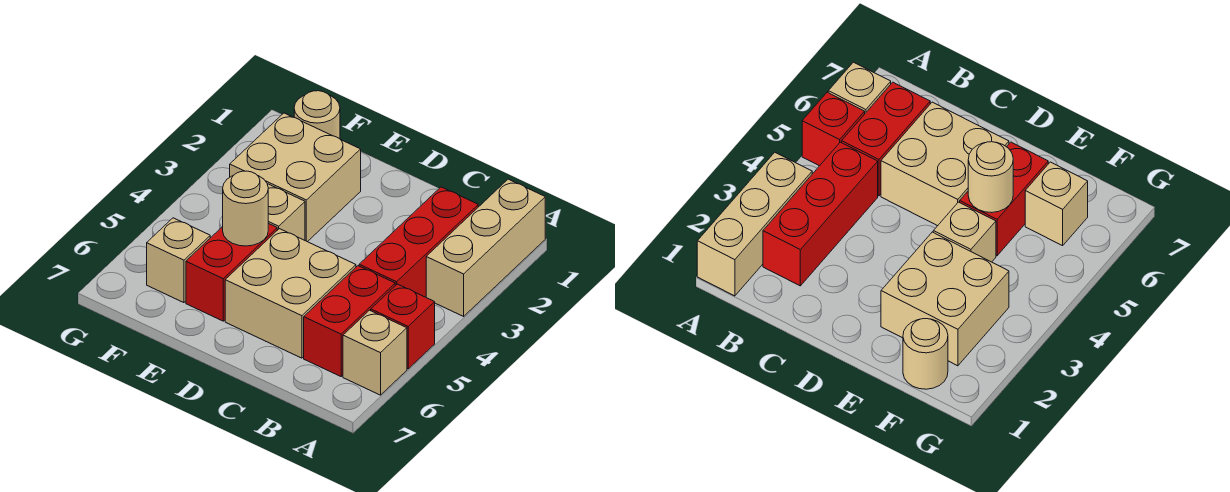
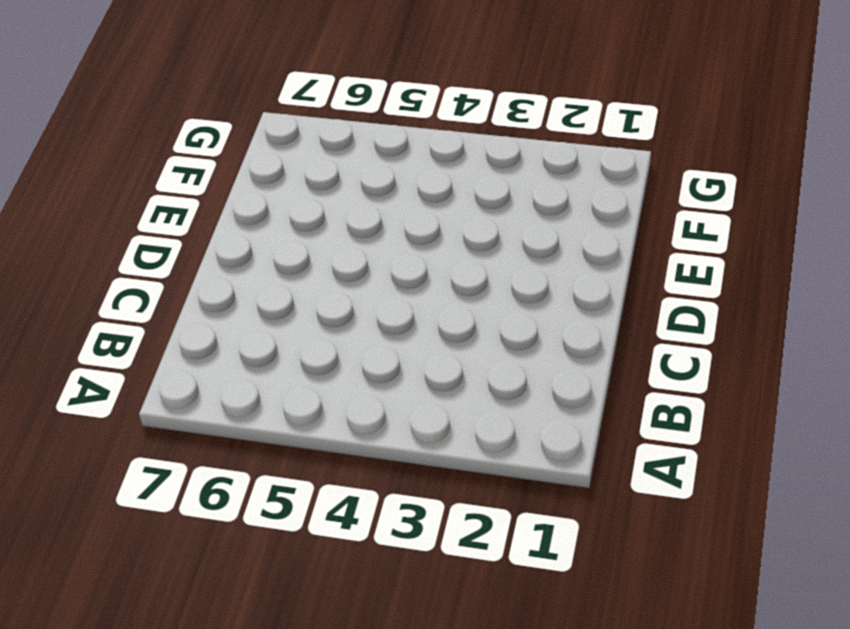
none -> tan brick A1:A3 level 1
none -> red brick A5 level 1
none -> tan brick A6 level 1

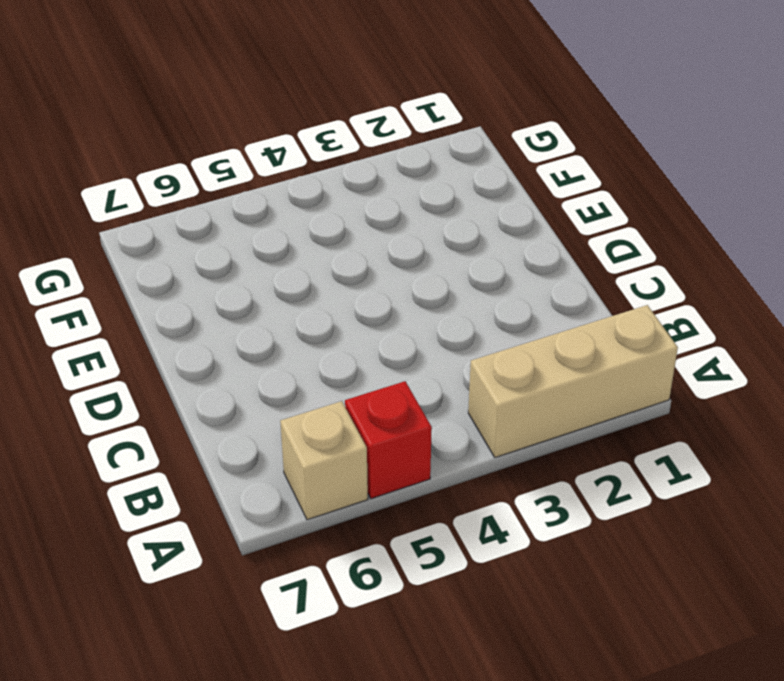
none -> red brick B2:B4 level 1
none -> red brick B5:B6 level 1
none -> tan brick C5:D6 level 1

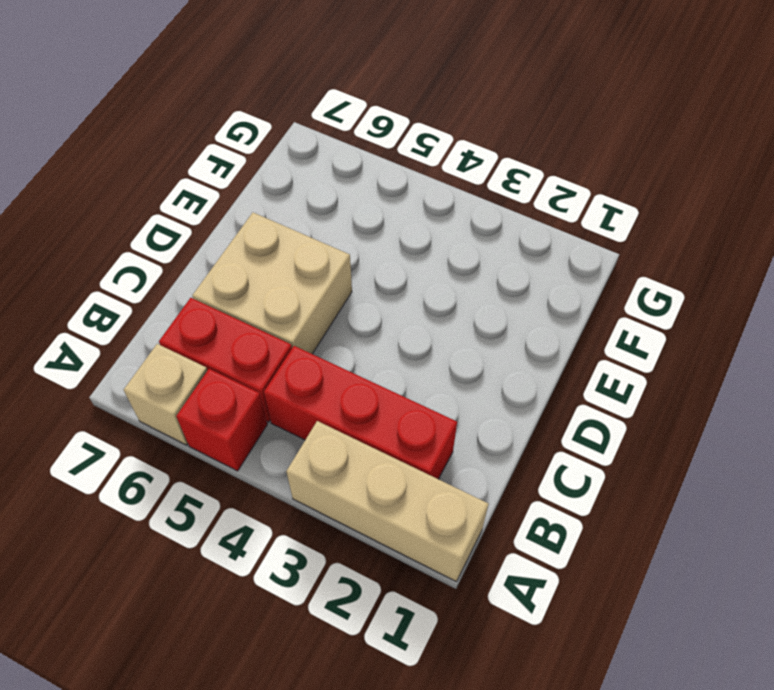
none -> tan brick E2:F3 level 1
none -> tan brick E4 level 1
none -> red brick E5:E6 level 1

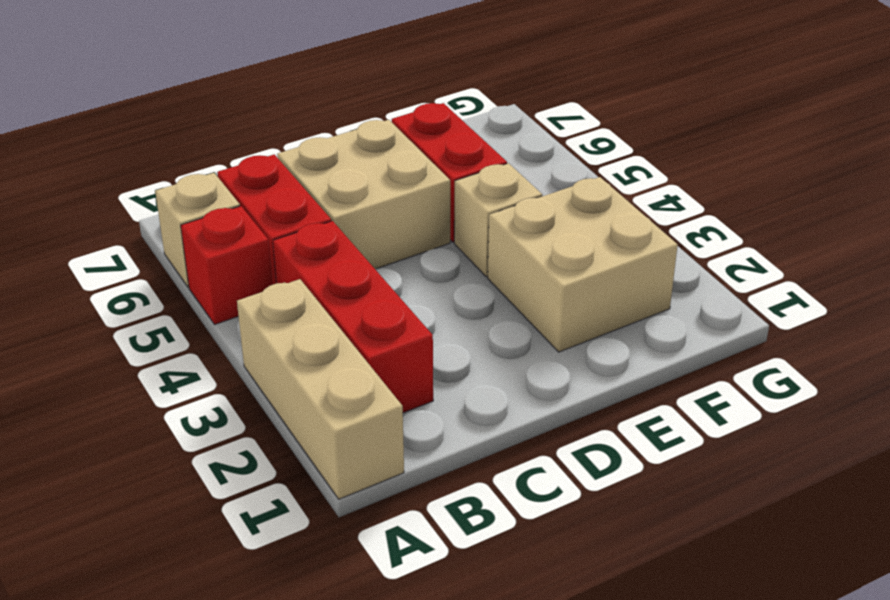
none -> tan round brick F1 level 1
none -> tan brick F6 level 1
none -> tan round brick E5 level 2

